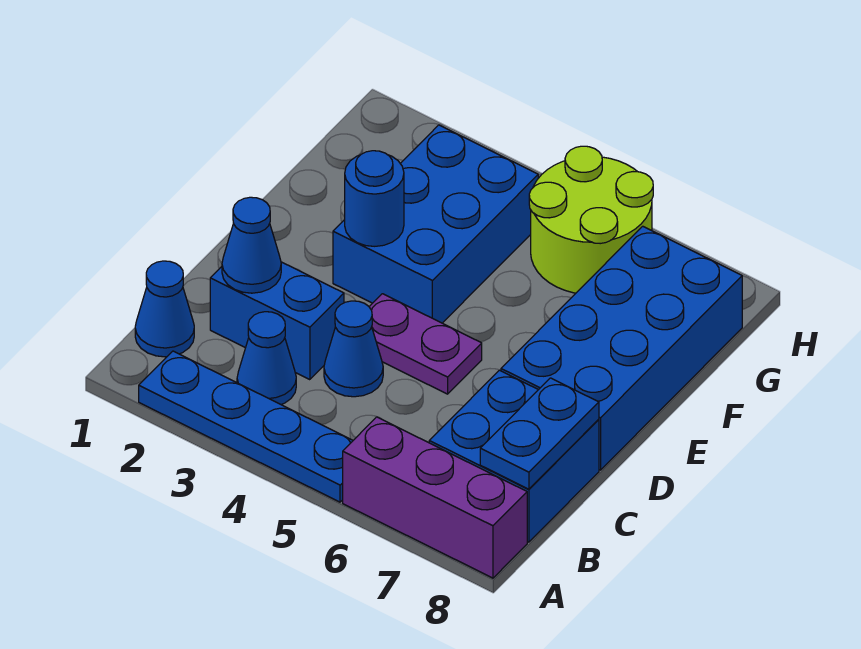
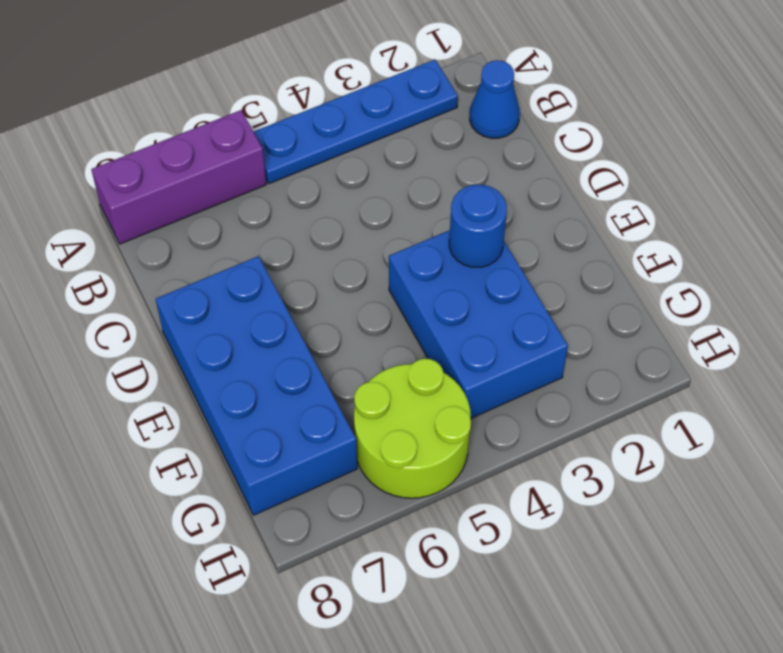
none -> blue cone B3 level 1
none -> blue brick B7:C8 level 1
none -> blue brick C2:C3 level 1

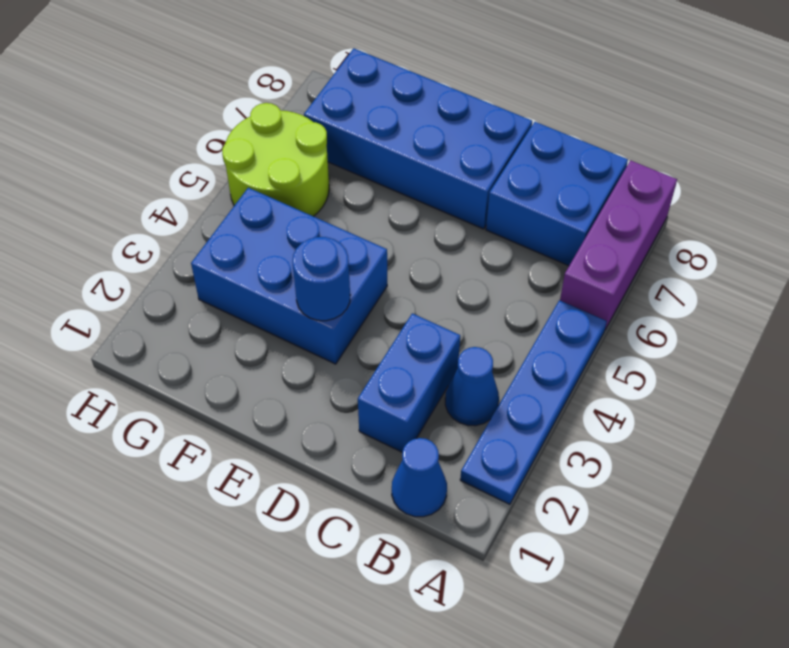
none -> blue cone C4 level 1
none -> purple plate D4:D5 level 1
none -> blue plate B8:C8 level 2

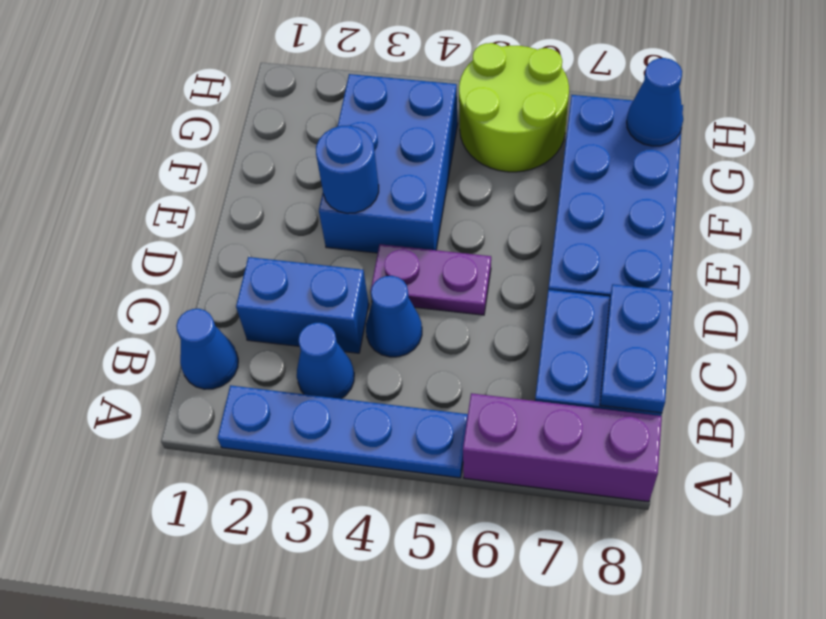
blue cone G8 level 2 -> blue cone C2 level 2

